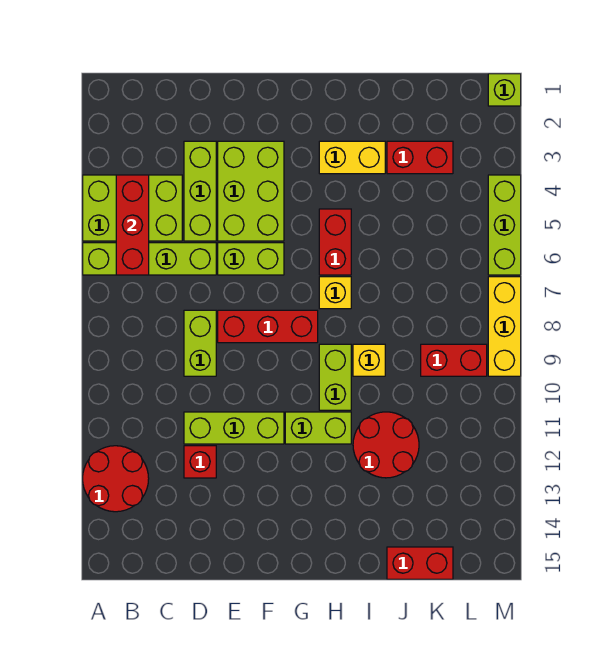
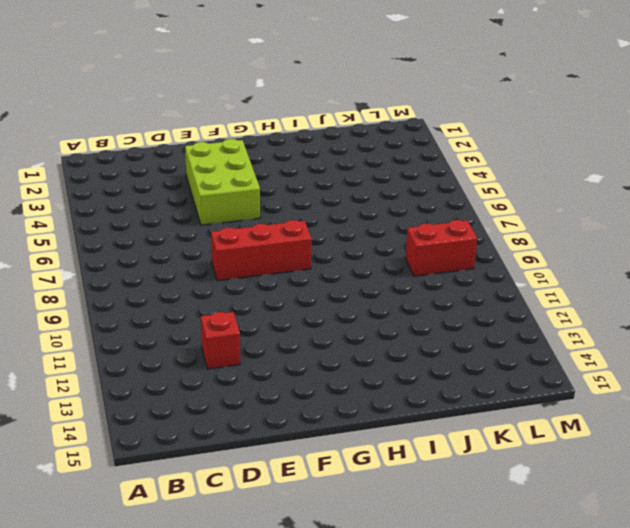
none -> lime brick A4:C5 level 1
none -> lime brick A6:D6 level 1
none -> red round brick A12:B13 level 1

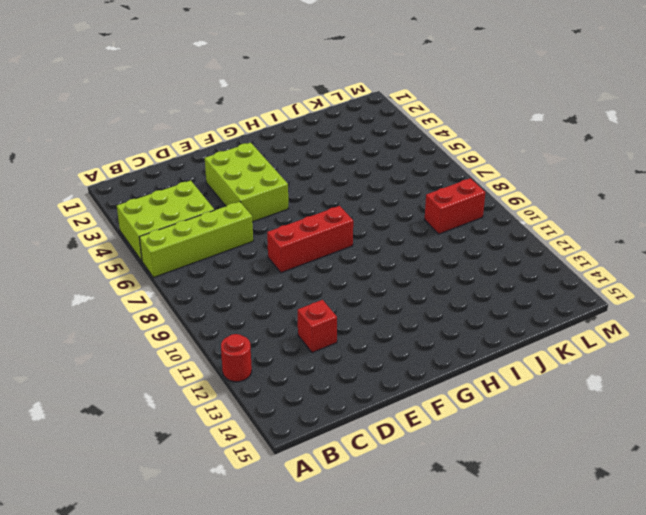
red round brick A12 level 1 -> red round brick A12:B13 level 1
none -> lime brick D3:D5 level 1
none -> lime brick D8:D9 level 1
none -> lime brick D11:F11 level 1

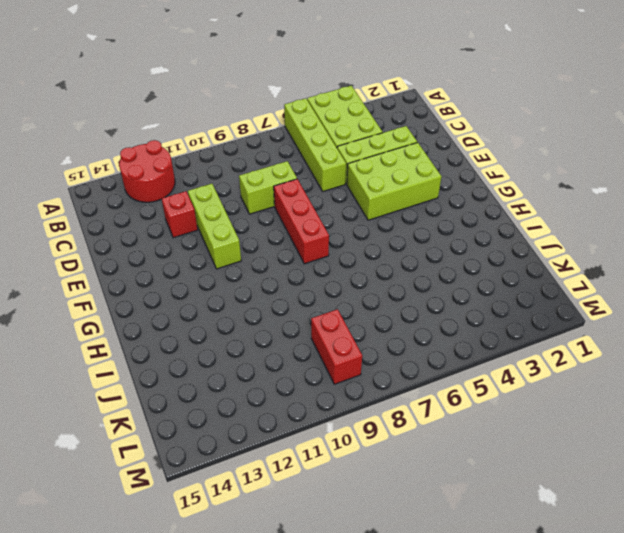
none -> lime brick E6:F6 level 1
none -> lime brick G11:H11 level 1
none -> yellow brick H3:I3 level 1

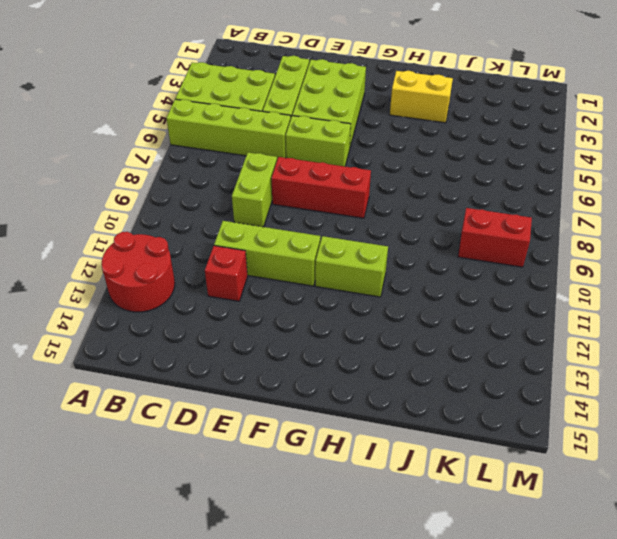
none -> red brick H5:H6 level 1
none -> yellow brick H7 level 1
none -> lime brick H9:H10 level 1

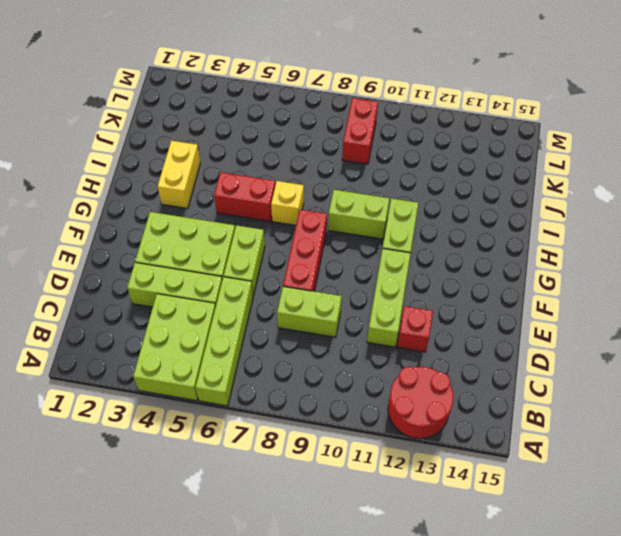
none -> yellow brick I9 level 1
none -> red round brick I11:J12 level 1
none -> red brick J3:K3 level 1

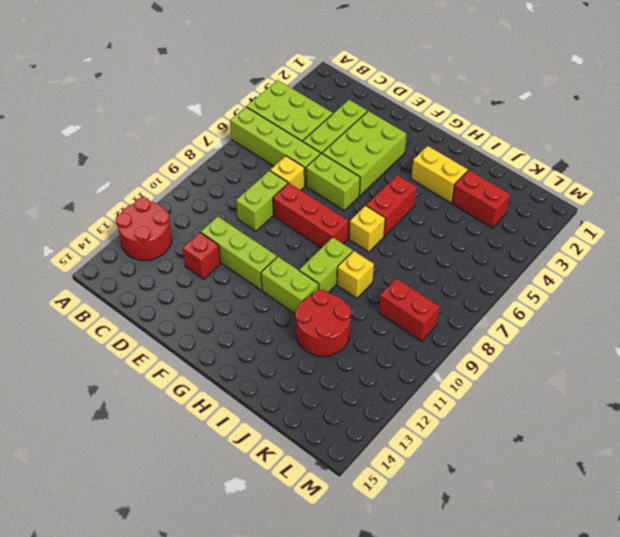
yellow brick D7 level 1 -> none
none -> red brick J15:K15 level 1
none -> lime brick M1 level 1
none -> lime brick M4:M6 level 1

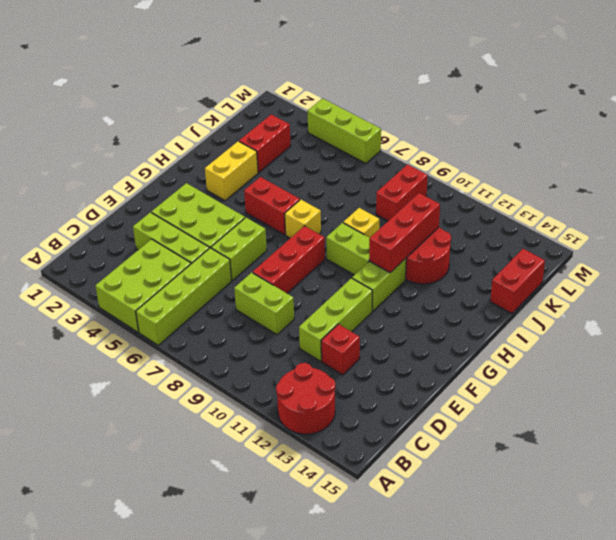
red brick H11:J11 level 2 -> red brick B4:B6 level 2
none -> lime brick M1 level 1
none -> yellow brick M7:M9 level 1

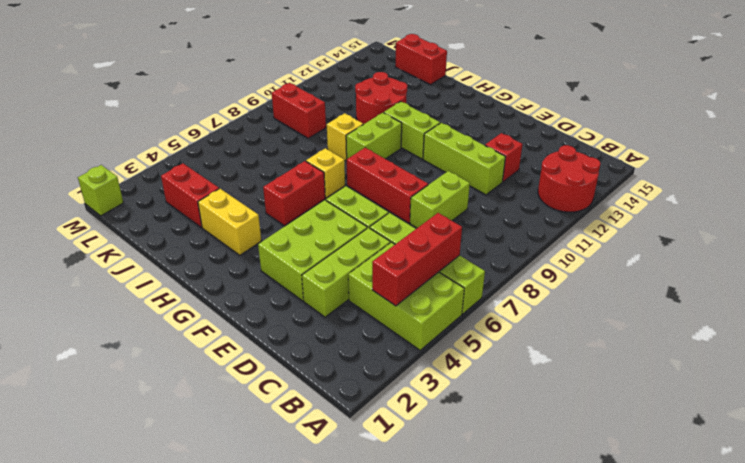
none -> lime brick M4:M6 level 1
none -> yellow brick M7:M9 level 1

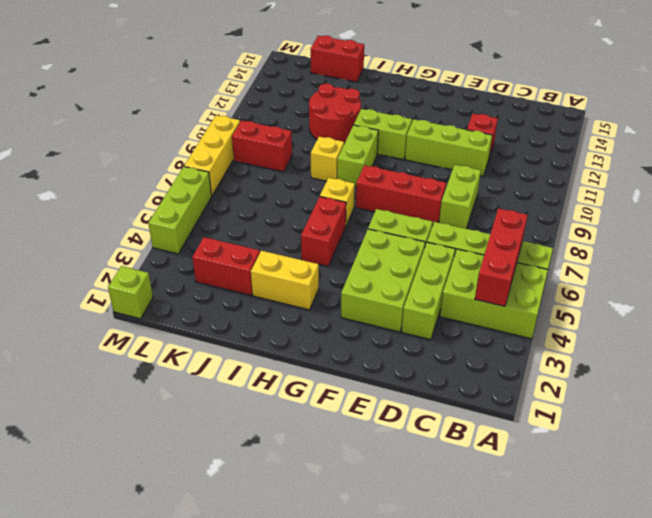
none -> red round brick A12:B13 level 1

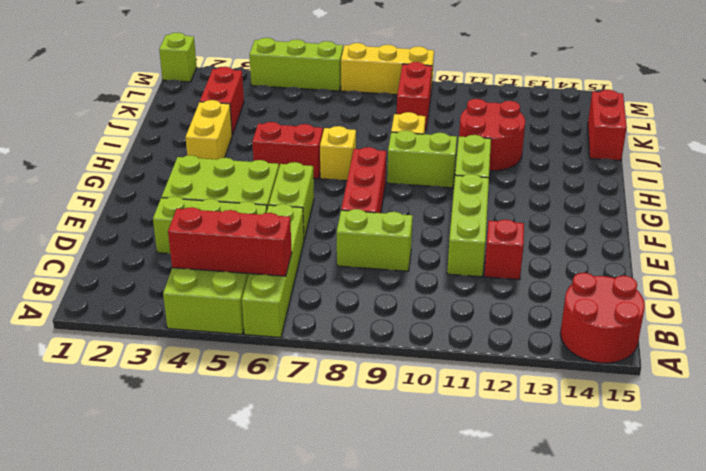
red round brick A14:B15 level 1 -> red round brick A12:B13 level 1

